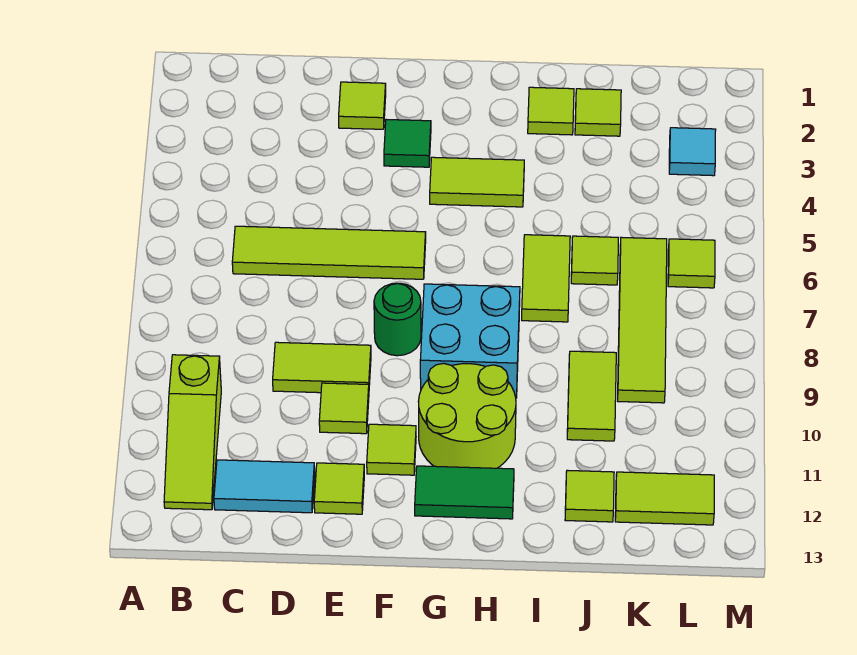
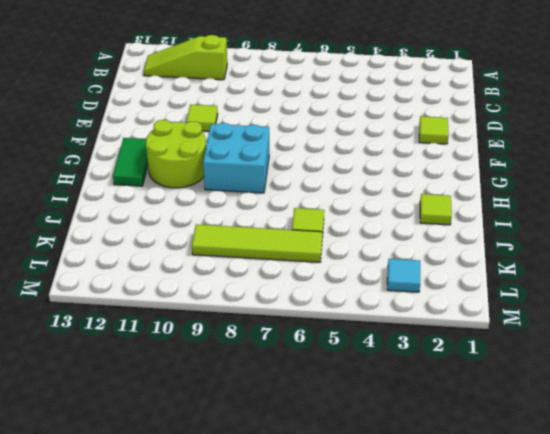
none -> lime tile C6:F6 level 1
none -> cyan tile C12:D12 level 1
none -> lime tile D9:E9 level 1

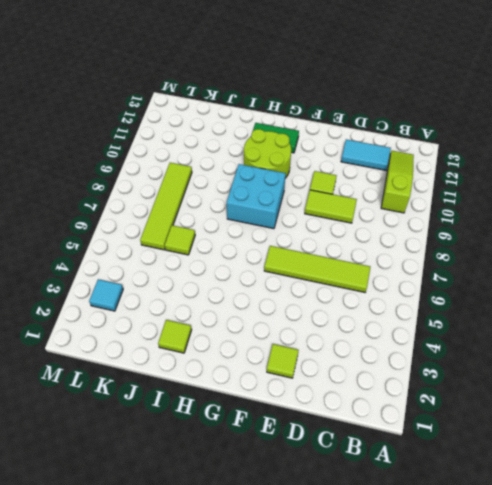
none -> lime tile E12 level 1
none -> green tile F3 level 1
none -> green round brick F8 level 1

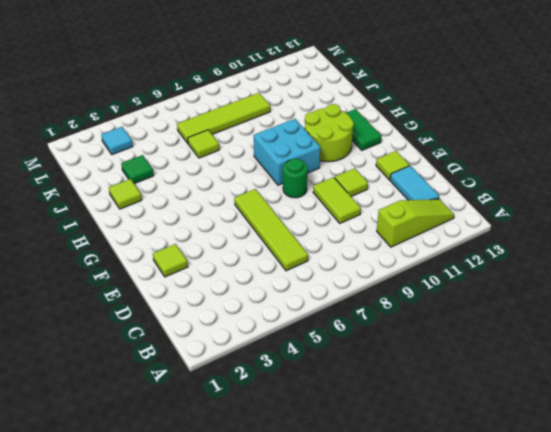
green tile J3 level 1 -> green tile F3 level 1
none -> lime tile F11 level 1
none -> lime tile G4:H4 level 1
none -> lime tile I6:I7 level 1

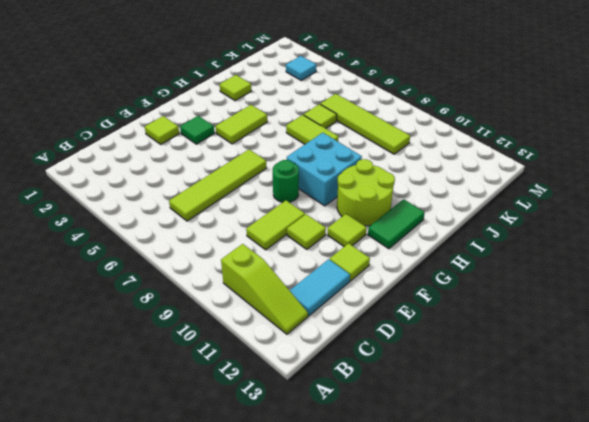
none -> lime tile J2 level 1
none -> lime tile J9:J10 level 1
none -> lime tile J12 level 1

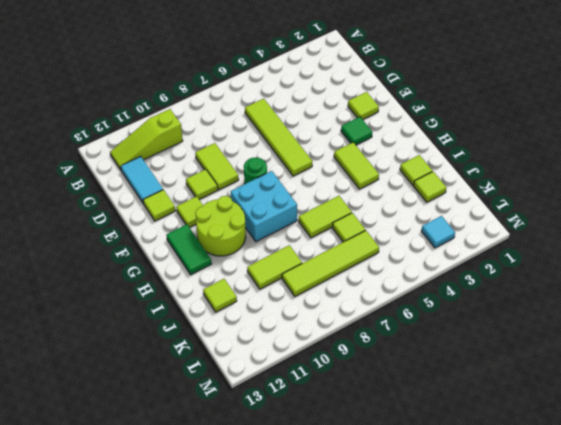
none -> lime tile K12:L12 level 1
none -> lime tile L6 level 1

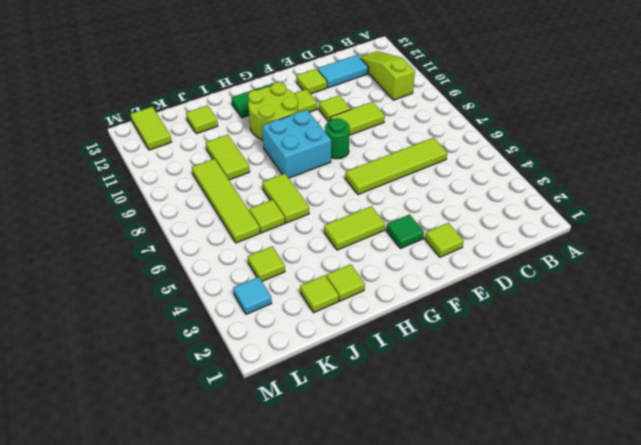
lime tile K4 level 1 -> lime tile L6 level 1
lime tile L12:L13 level 1 -> lime tile K12:L12 level 1

